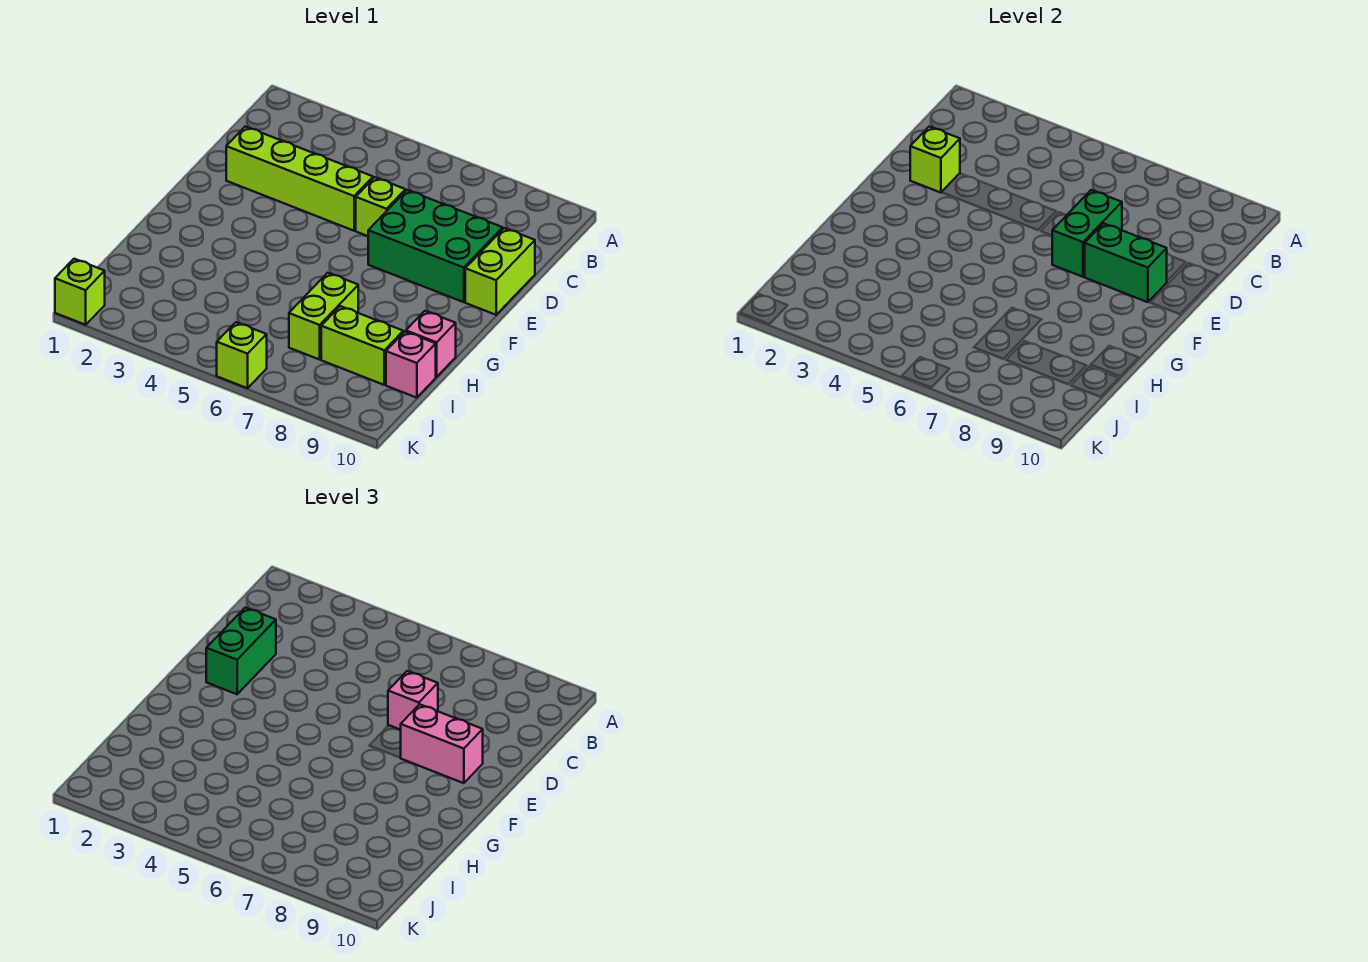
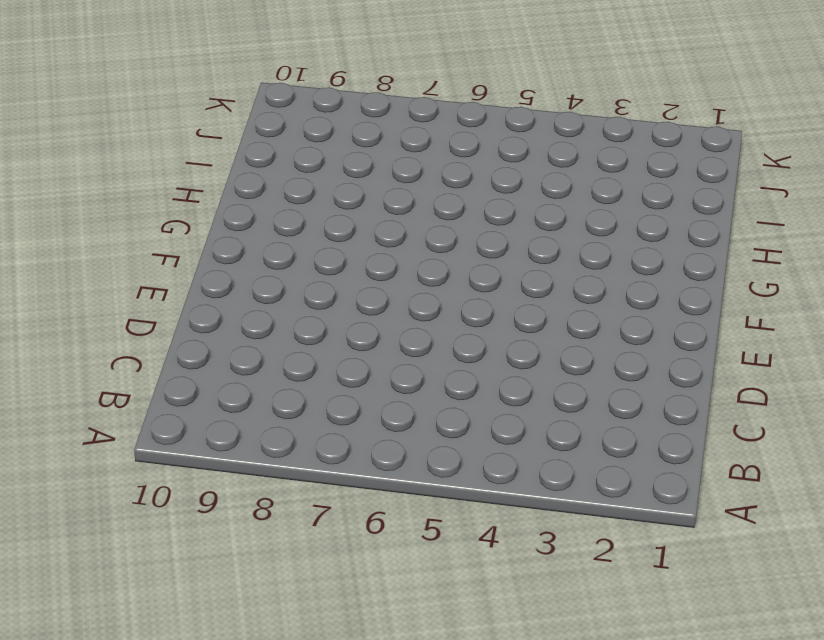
none -> lime brick D2:D5 level 1
none -> lime brick D6 level 1
none -> green brick D7:E9 level 1

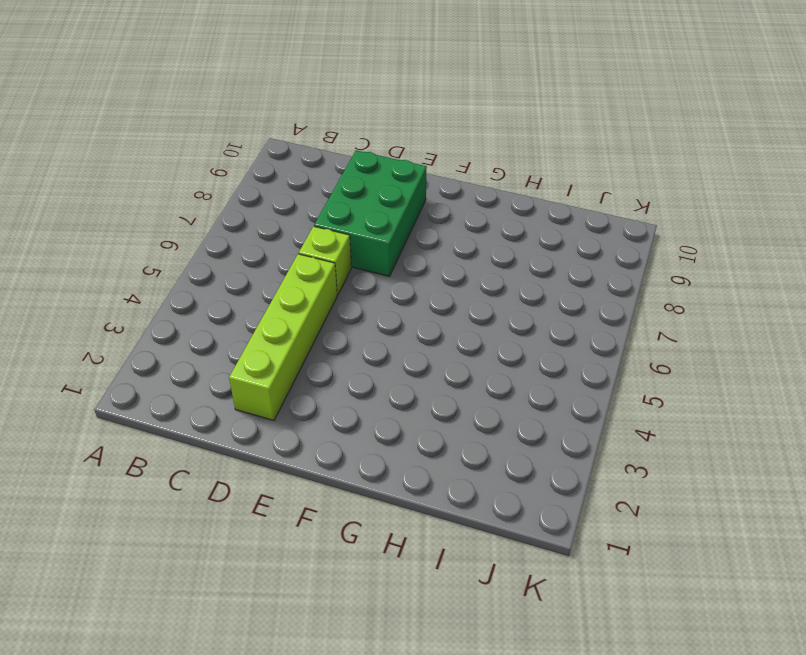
none -> lime brick D10:E10 level 1
none -> lime brick H7:I7 level 1
none -> pink brick H10 level 1

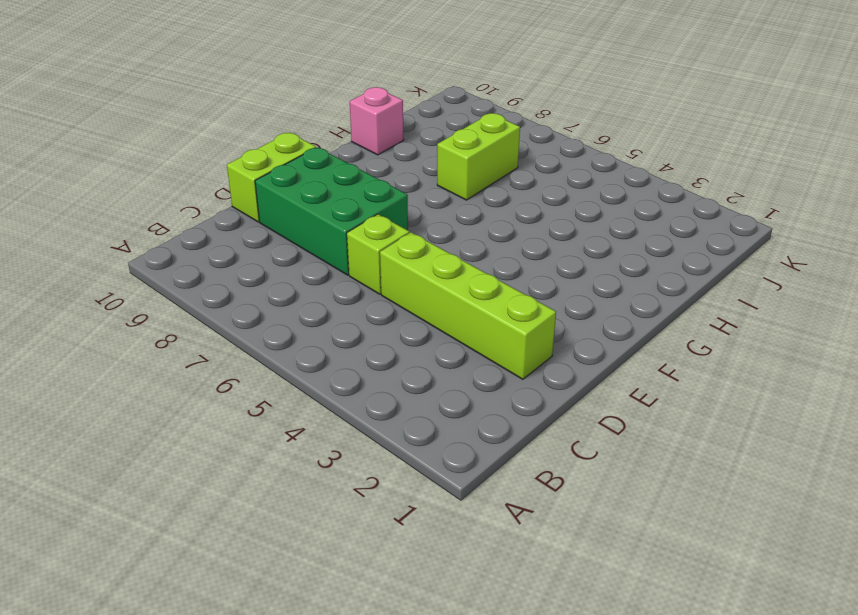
none -> lime brick I8:I9 level 1
none -> pink brick I10 level 1
none -> lime brick K1 level 1

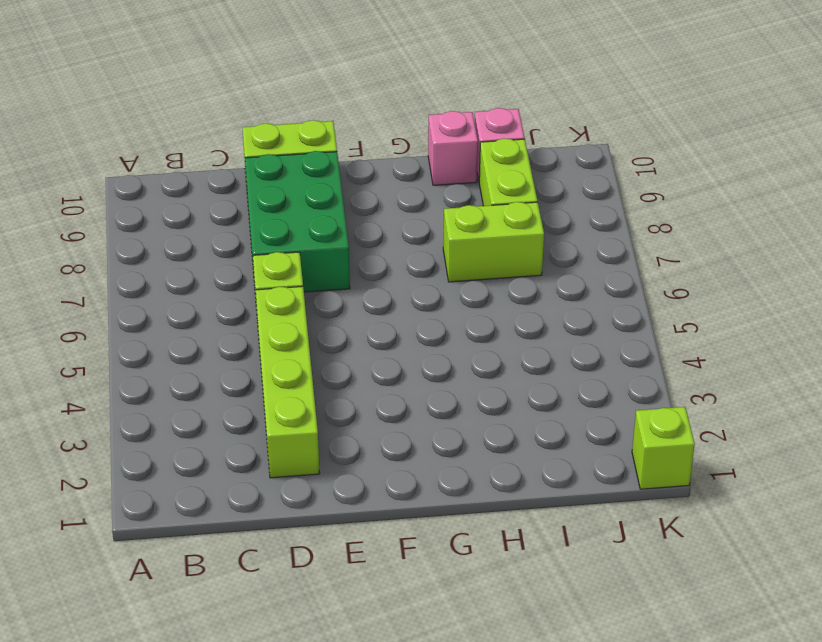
none -> lime brick K6 level 1
none -> lime brick D2 level 2
none -> green brick D7:E7 level 2

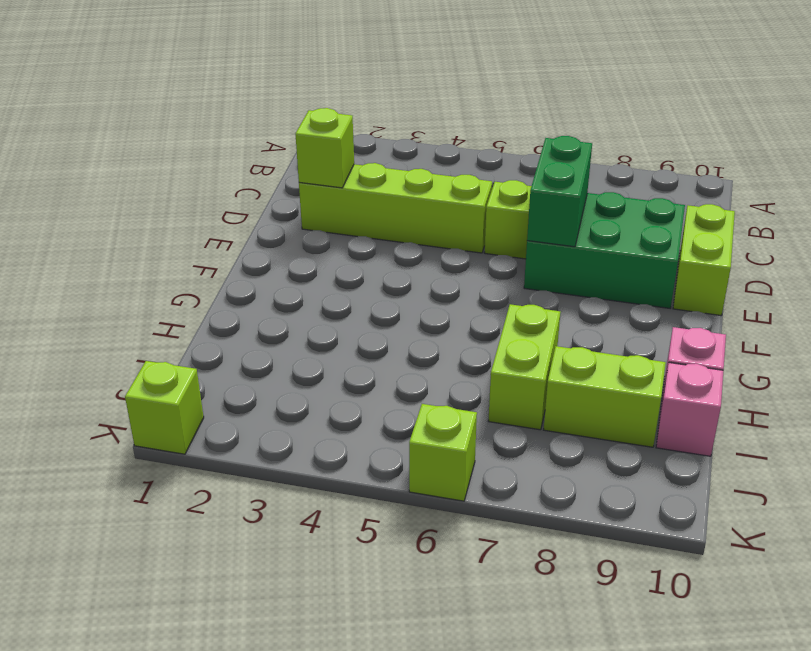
none -> green brick E8:E9 level 2
none -> green brick D2:E2 level 3
none -> pink brick D7 level 3

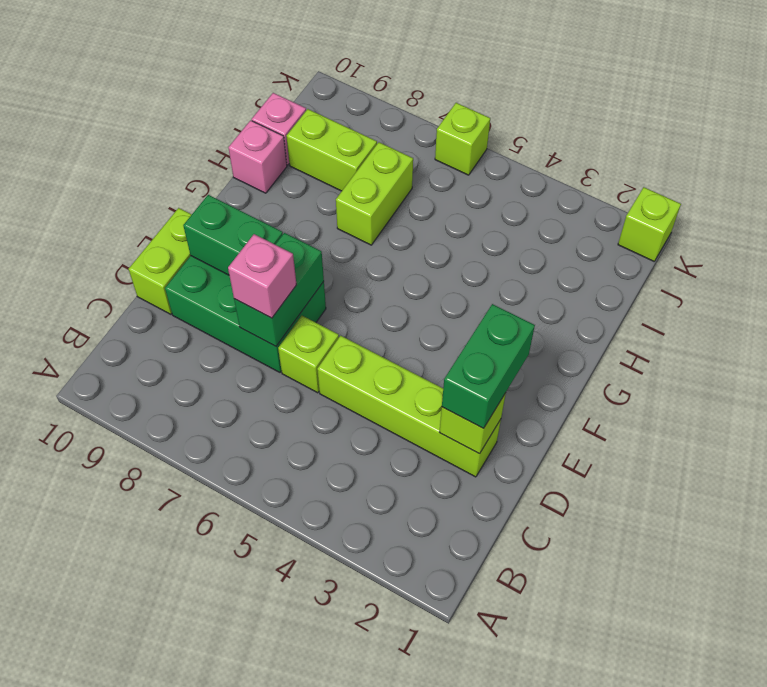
none -> pink brick E8:E9 level 3

